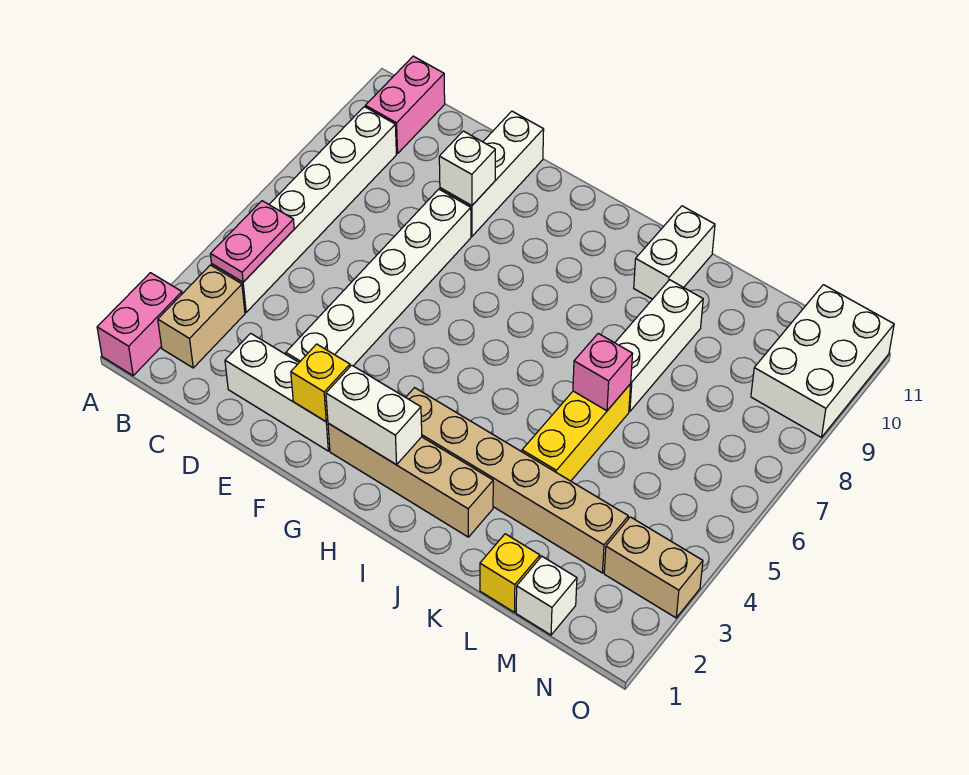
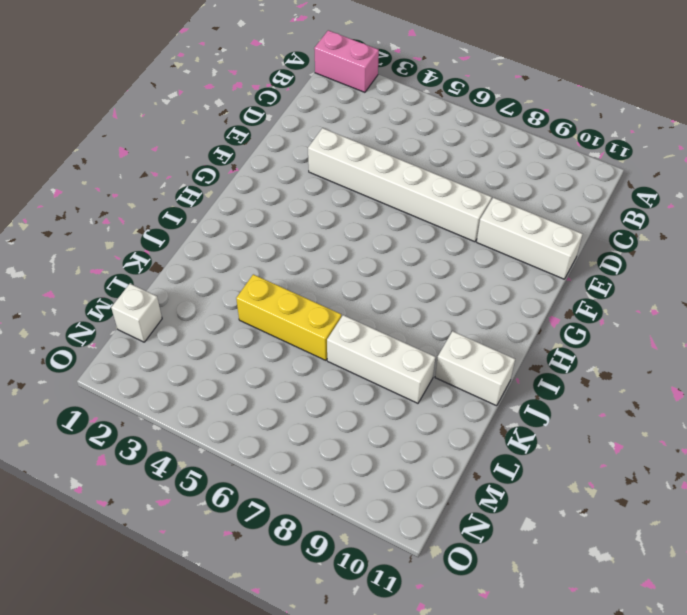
none -> tan brick B2:B3 level 1
none -> white brick B4:B9 level 1
none -> pink brick B10:B11 level 1

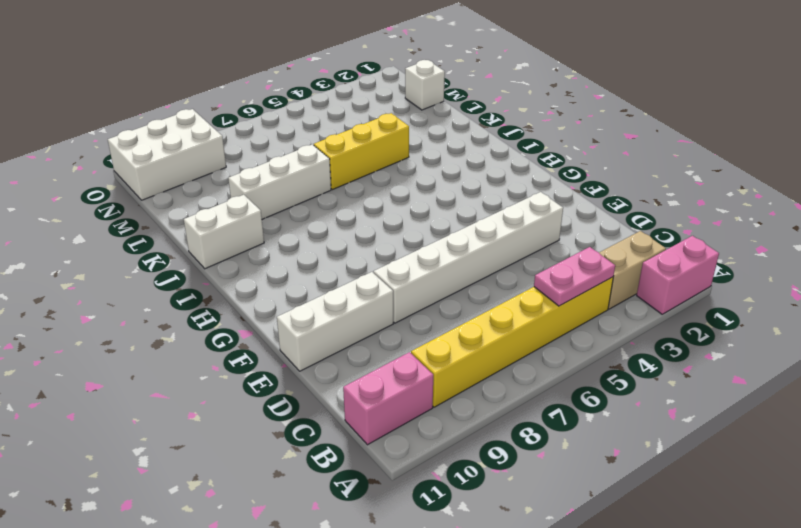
yellow brick B4:B9 level 1 -> white brick B4:B9 level 1
none -> white brick D2:F2 level 1
none -> tan brick G2:J2 level 1
none -> tan brick H3:M3 level 1

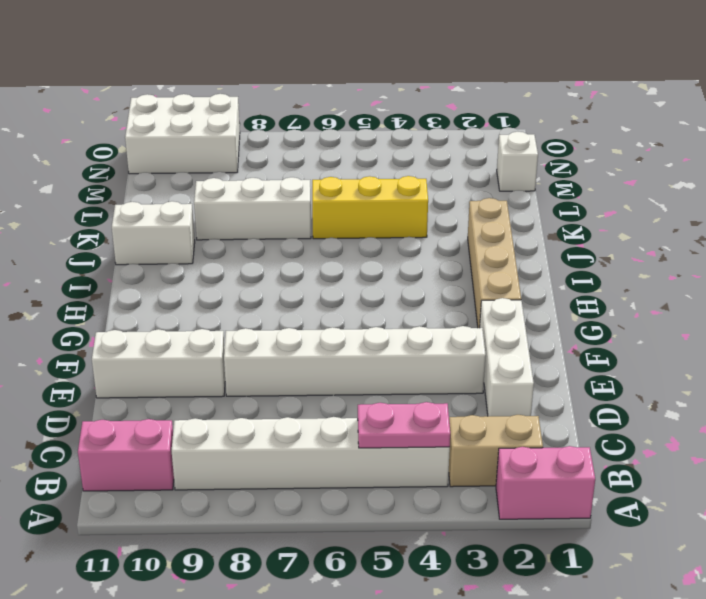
none -> tan brick H3:M3 level 1
none -> yellow brick L1 level 1
none -> tan brick N3:O3 level 1

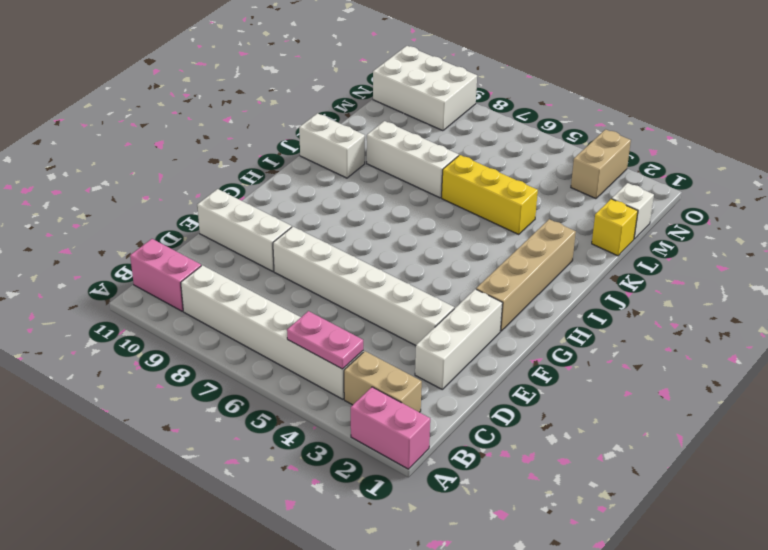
none -> tan brick H3:M3 level 1
none -> white brick E9 level 2
none -> yellow brick F2 level 2

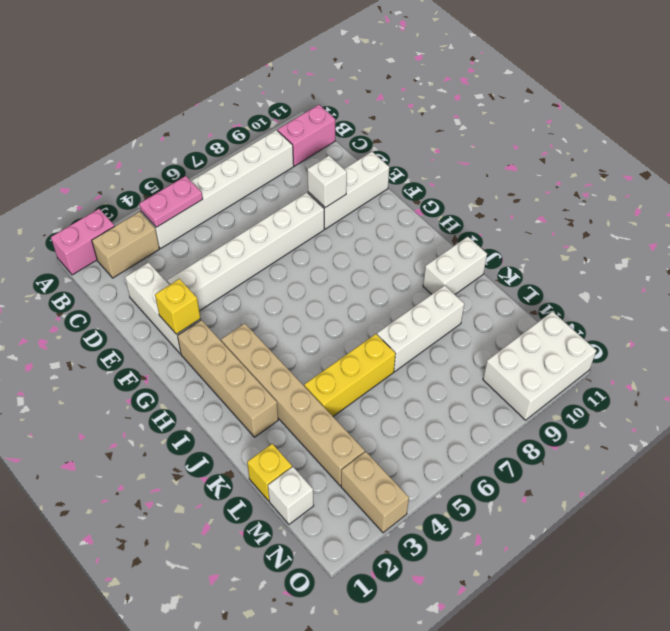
none -> white brick G2:H2 level 2
none -> pink brick K6 level 2

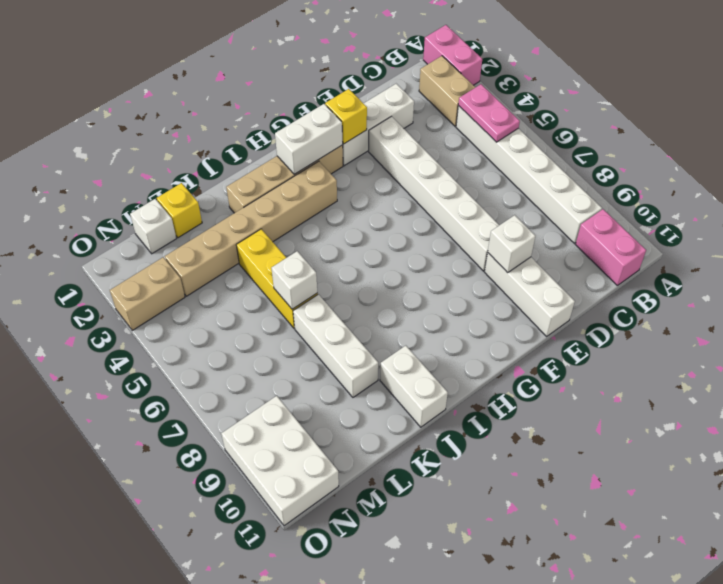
white brick K6 level 2 -> pink brick K6 level 2

